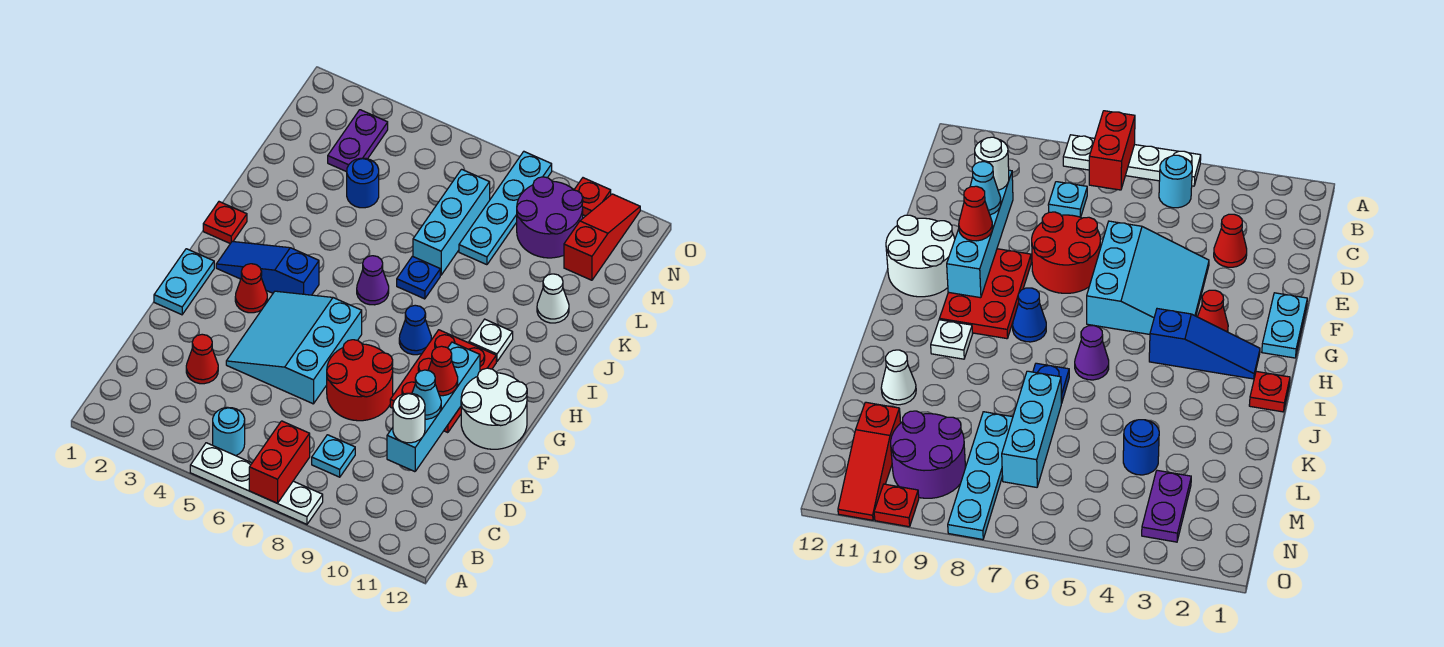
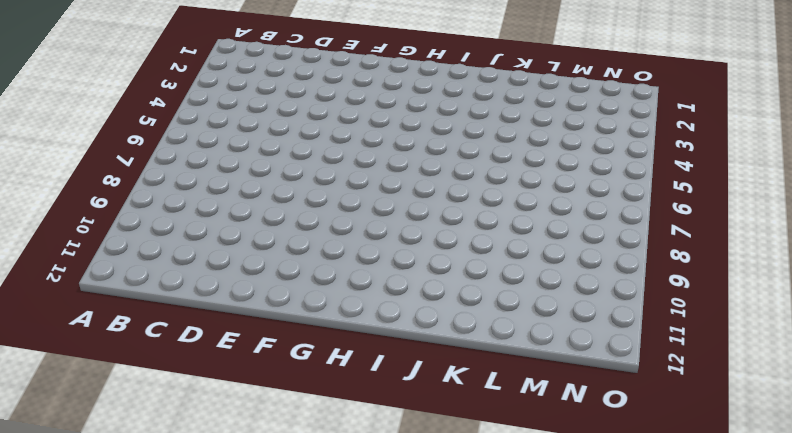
none -> white plate A5:A8 level 1
none -> cyan round brick B5 level 1
none -> cyan plate C8 level 1

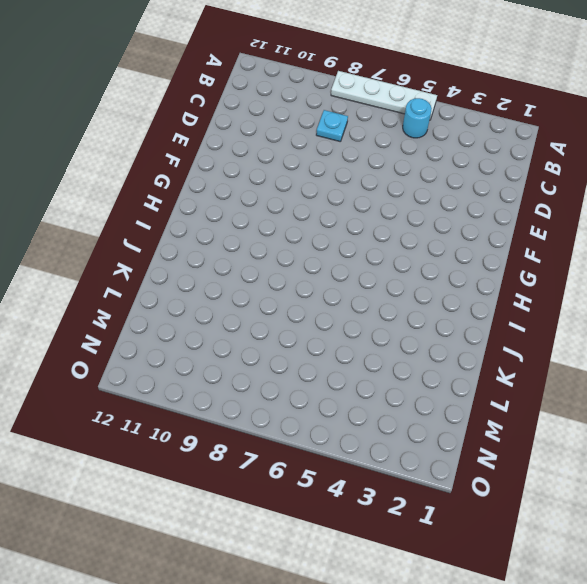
none -> red cone D3 level 1
none -> cyan slope E4:G6 level 1 top 6
none -> red round brick E7:F8 level 1

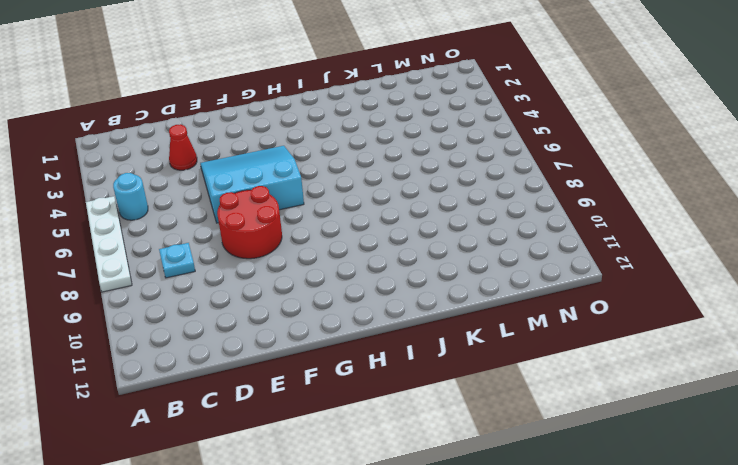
none -> cyan plate F1:G1 level 1
none -> red plate F9:H10 level 1
none -> white round brick F11:G12 level 1

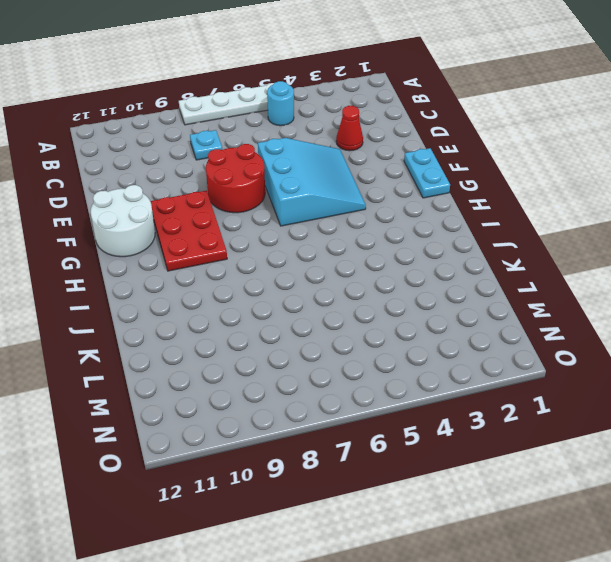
none -> red cone G3 level 1
none -> blue slope H2:H4 level 1 top 4
none -> blue cone H8 level 1

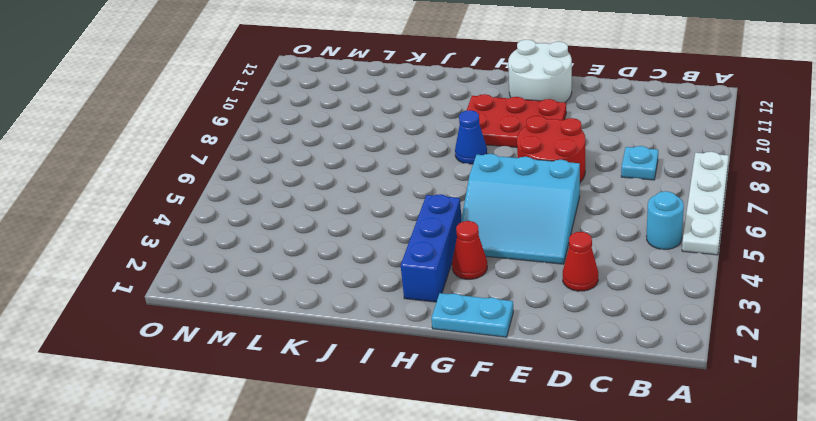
blue brick H2:H4 level 1 -> blue slope H2:H4 level 1 top 4
none -> red plate I1 level 1
none -> purple cone I6 level 1
none -> white plate I10 level 1

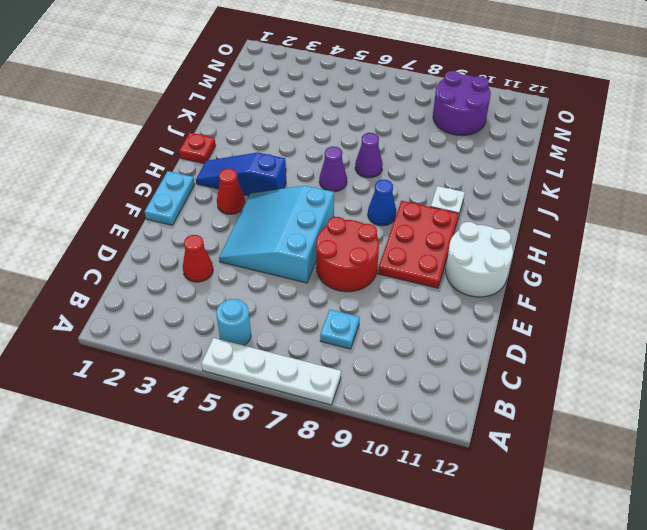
purple cone J7 level 1 -> blue plate J7 level 1
none -> cyan brick K7:M7 level 1
none -> white cone K11 level 1
none -> blue round brick L4 level 1

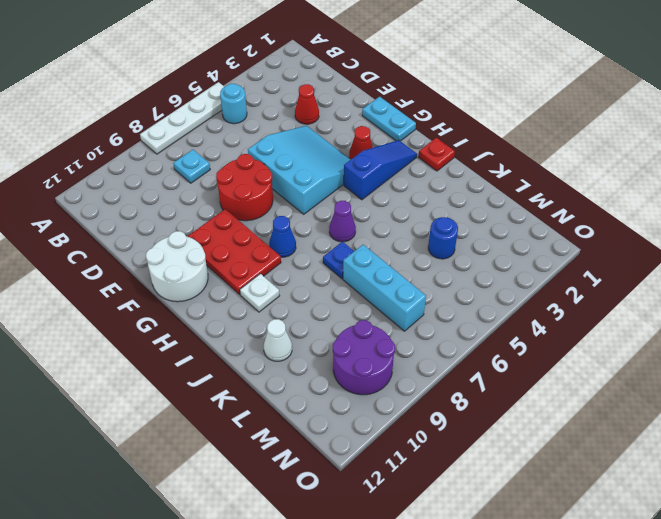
none -> cyan plate L8:O8 level 1
none -> purple plate M3:N3 level 1
none -> red slope M11:O11 level 1 top M

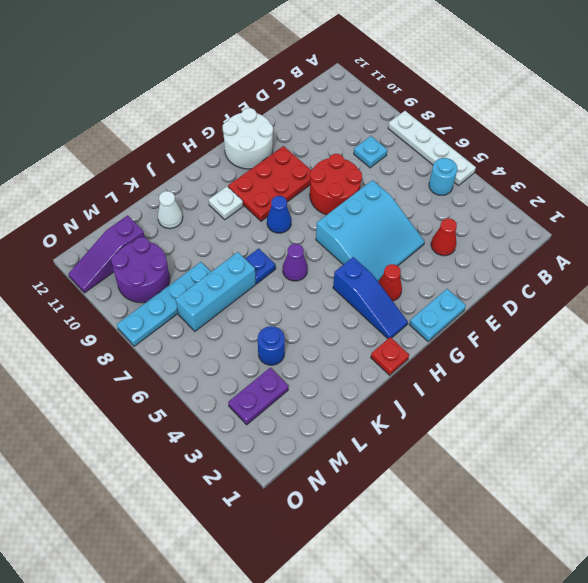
purple slope M11:O11 level 1 top M -> red slope M11:O11 level 1 top M
none -> red plate O10 level 1
none -> red brick A7:B7 level 2
none -> cyan brick D10:G10 level 2

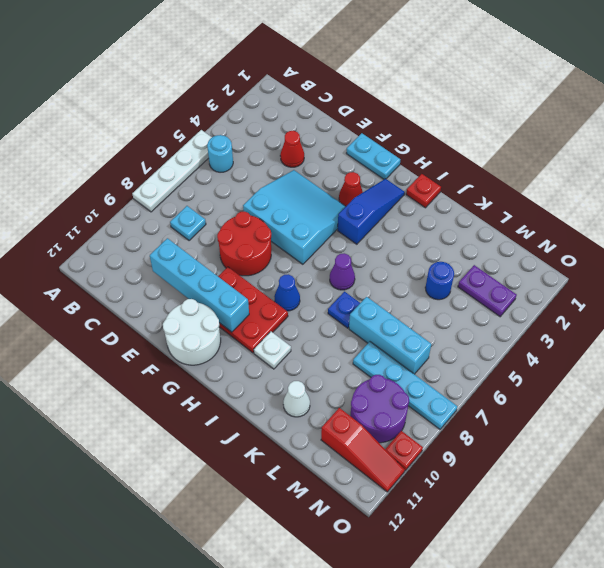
none -> red brick A7:B7 level 2
none -> white round brick D10 level 3
none -> cyan cone E10 level 3

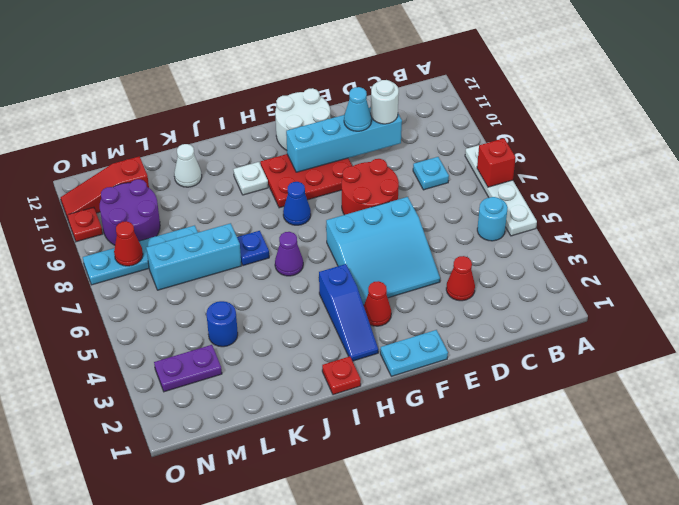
red brick A7 level 2 -> red brick A7:B7 level 2
red cone N8 level 2 -> red cone F10 level 3

